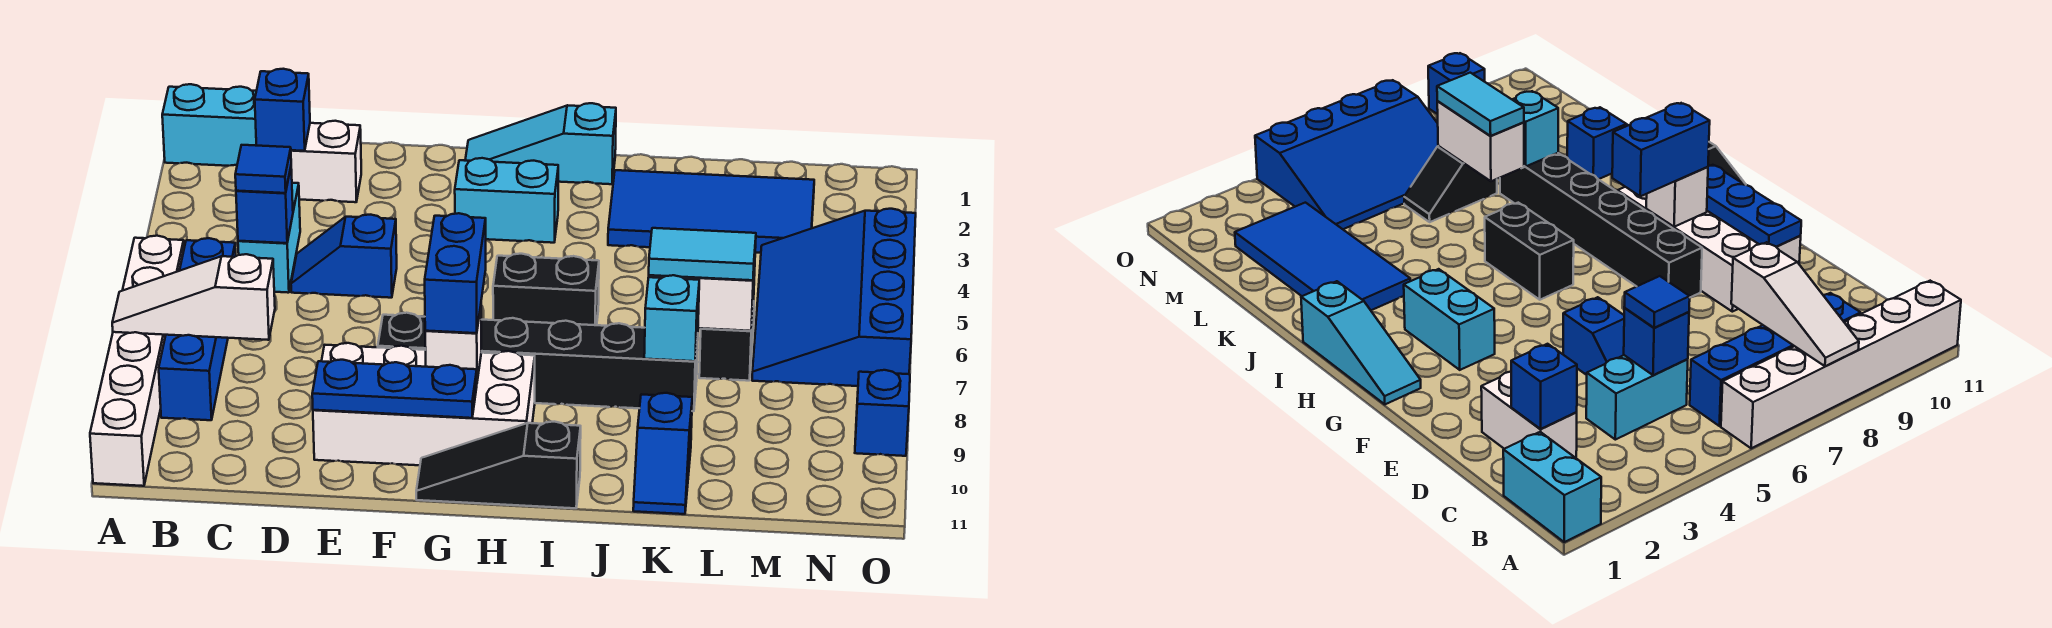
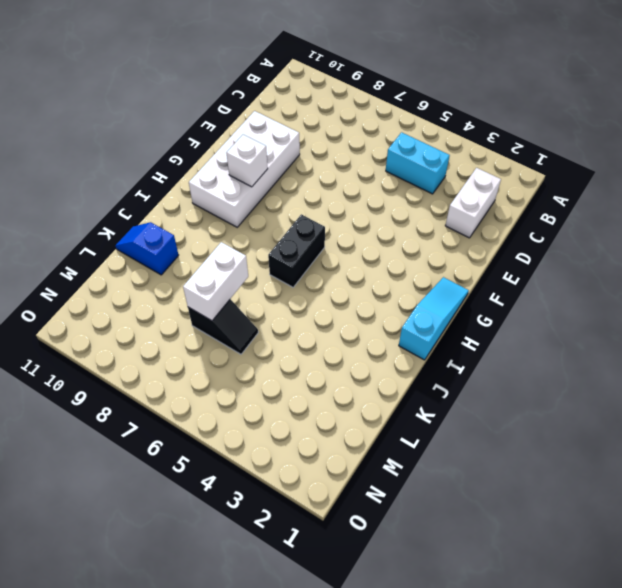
none -> cyan brick A1:B1 level 1
none -> white brick A6:A11 level 1
none -> blue brick B6:B9 level 1

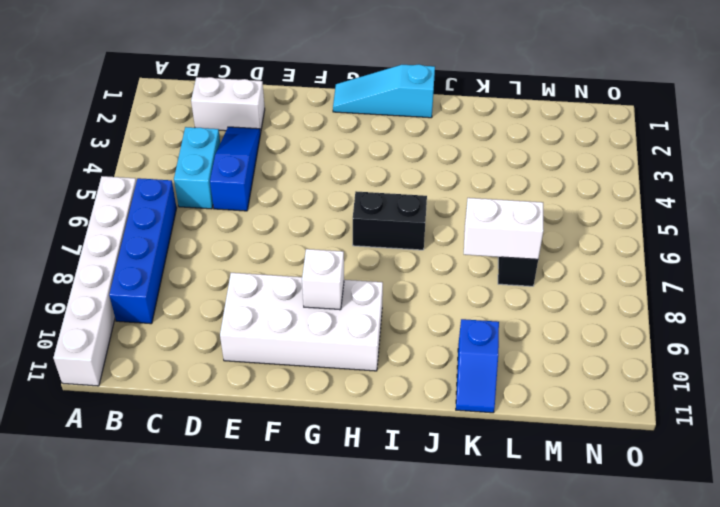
blue slope D3:D5 level 1 top 5 -> blue slope D5:E5 level 1 top E
none -> cyan brick A1:B1 level 1
none -> black brick F8:K8 level 1
none -> cyan brick G3:H3 level 1

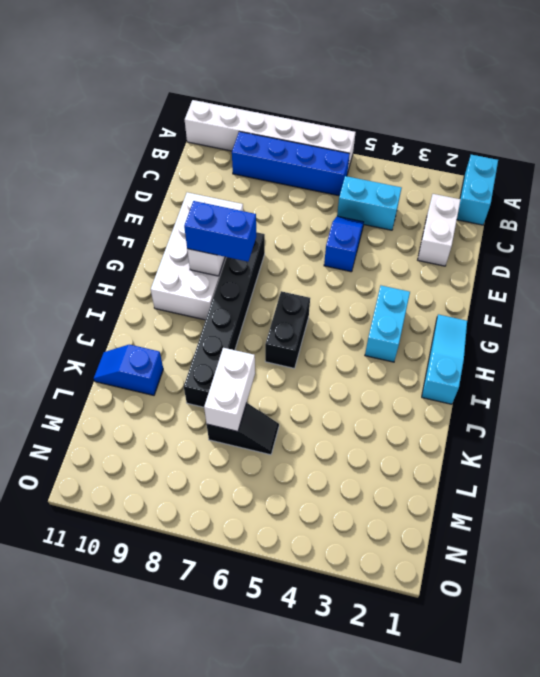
none -> black slope G11:I11 level 1 top I
none -> blue tile J2:M3 level 1
none -> blue slope M4:O7 level 1 top O

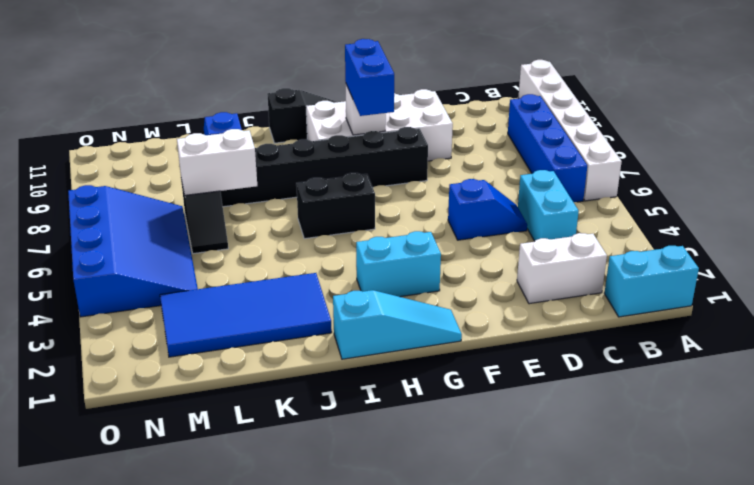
none -> blue brick O9 level 1
none -> white slope A8:C8 level 2 top C
none -> blue brick C2 level 2

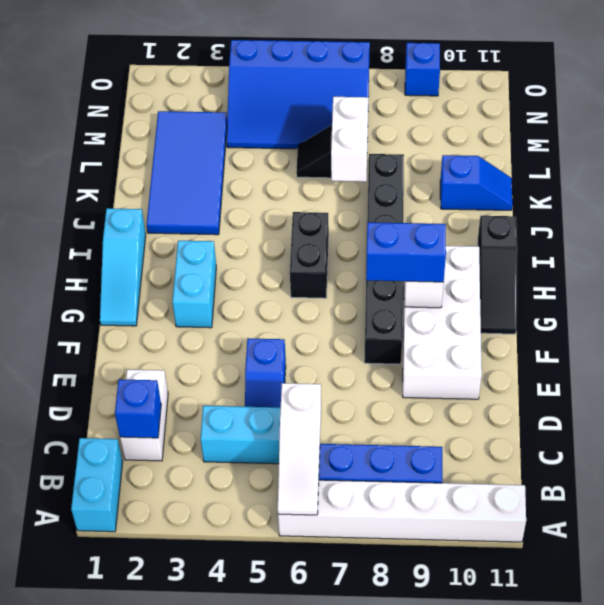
white slope A6:C6 level 2 top C -> white slope A8:C8 level 2 top C
none -> blue brick C5 level 2
none -> blue plate E10:G10 level 2
none -> cyan brick K8 level 2

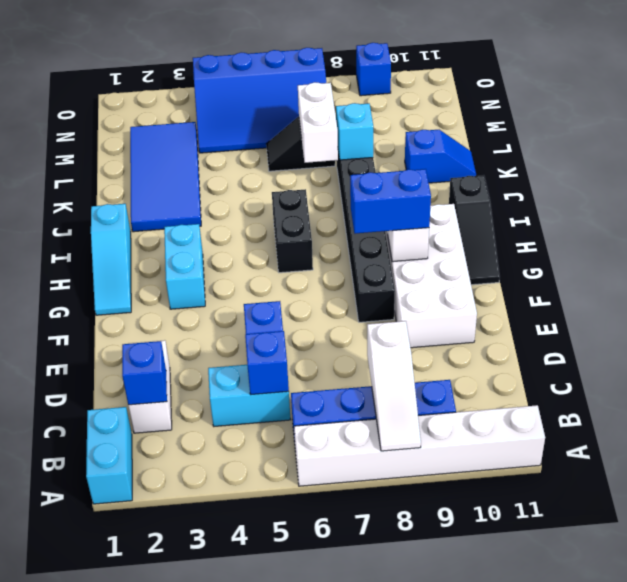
none -> blue plate E10:G10 level 2
none -> blue tile C5 level 3
none -> cyan tile K7:L7 level 3

